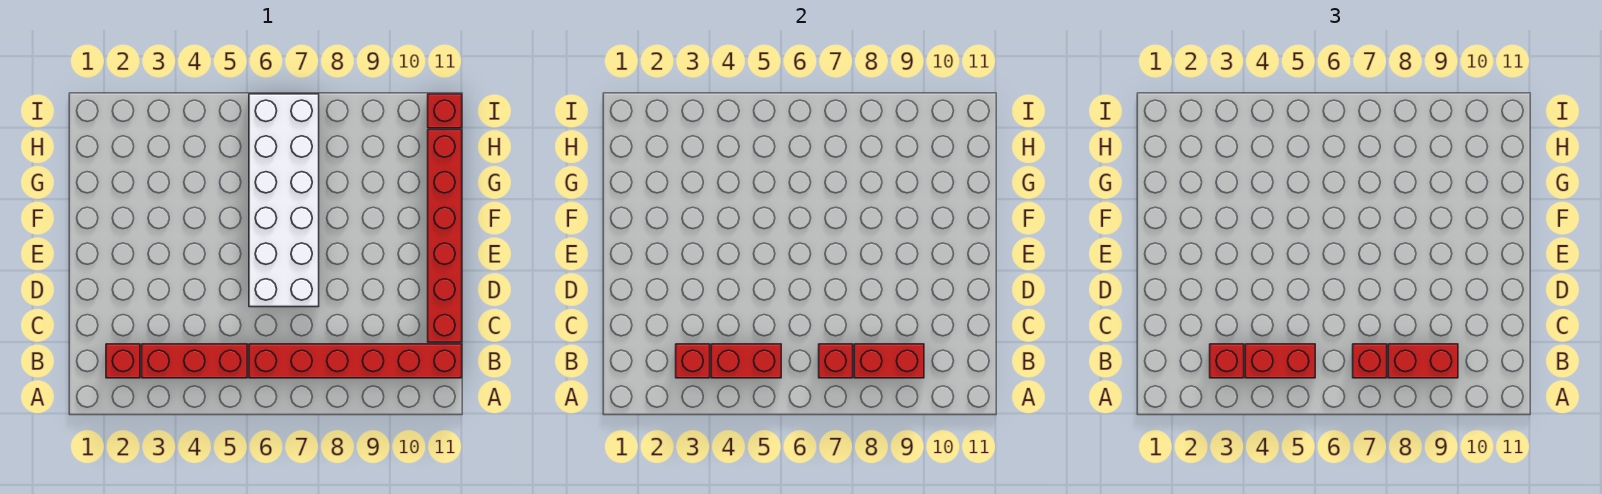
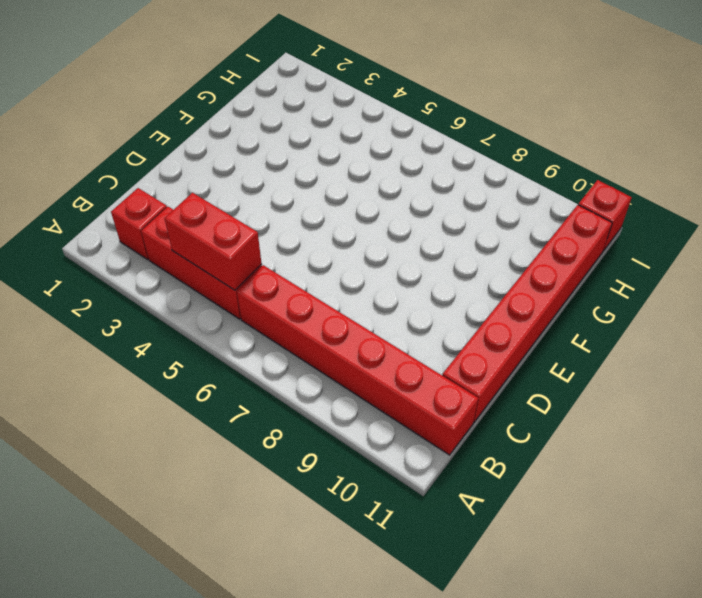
none -> white brick D6:I7 level 1
none -> red brick B3 level 2
none -> red brick B7 level 2

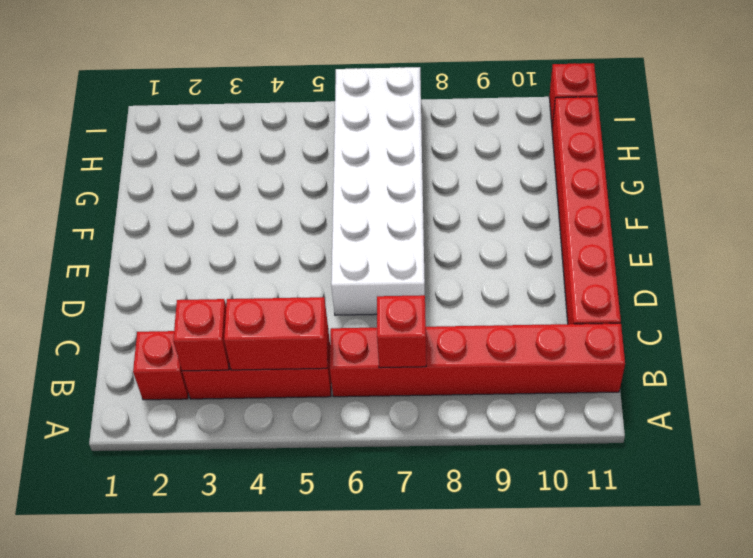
none -> red brick B8:B9 level 2
none -> red brick B3 level 3
none -> red brick B4:B5 level 3

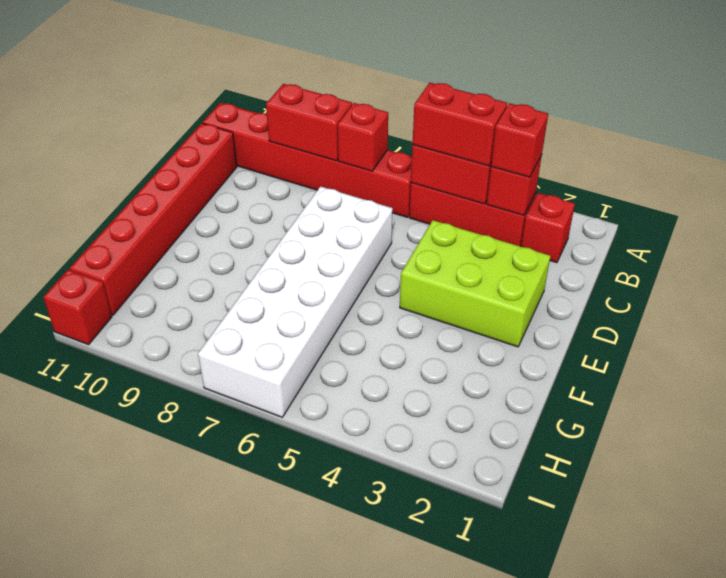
lime brick D2:E4 level 1 -> none
none -> red brick B7 level 3
none -> red brick B8:B9 level 3

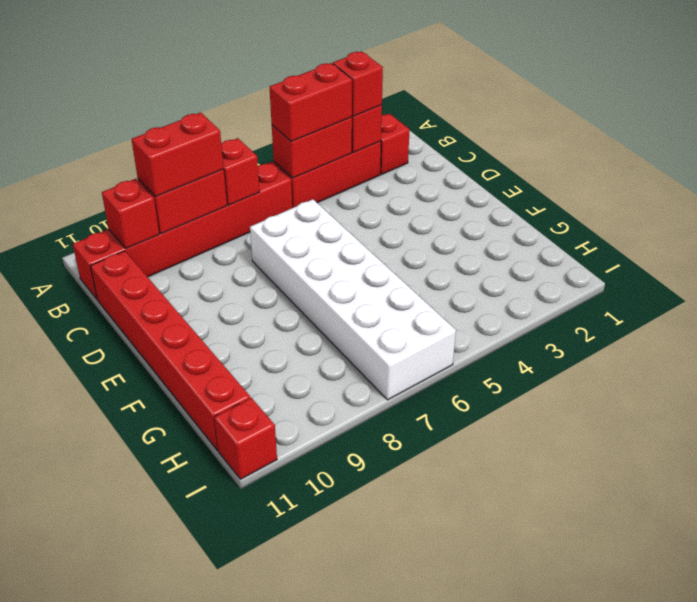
red brick B10 level 2 -> red brick B7 level 3

